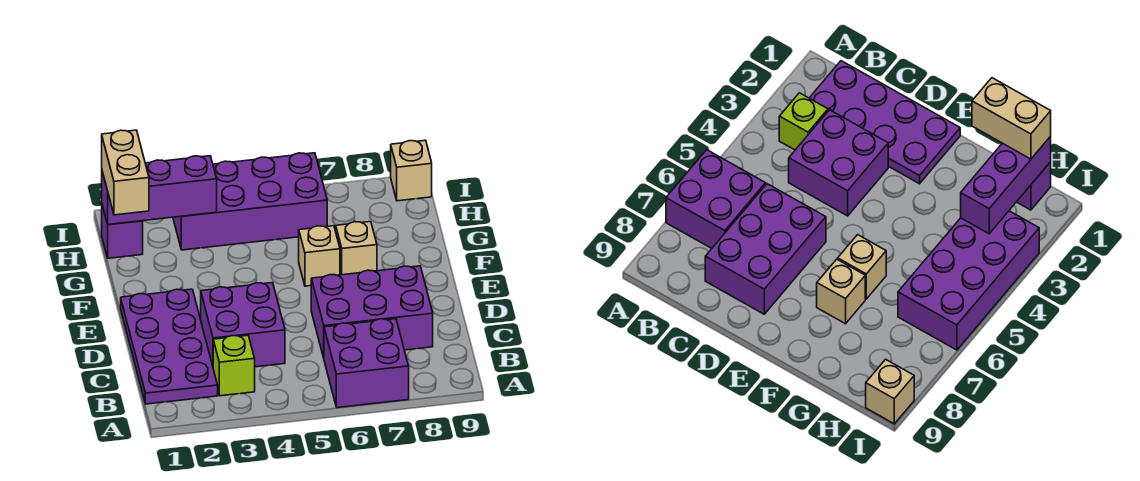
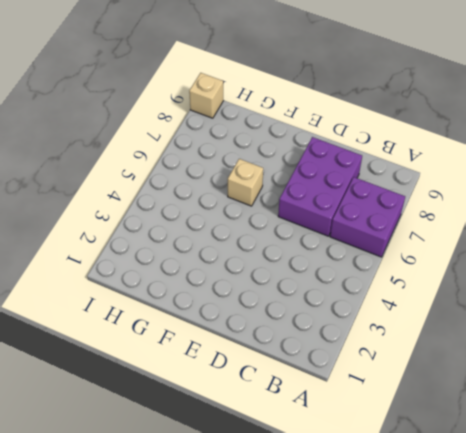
none -> purple plate B1:E2 level 1
none -> lime brick B3 level 1
none -> purple brick C3:D4 level 1

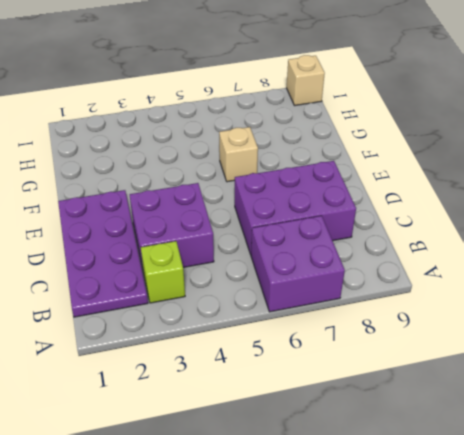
none -> tan brick F7 level 1
none -> purple brick H1 level 1
none -> purple brick H3:I6 level 1

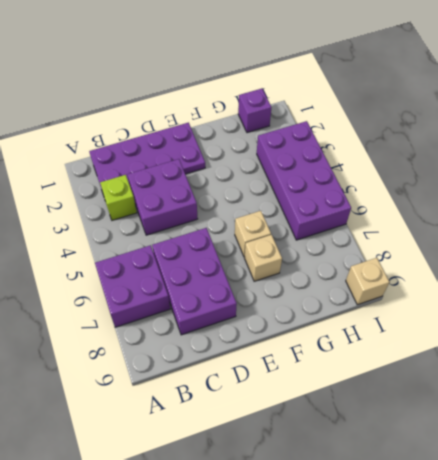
none -> purple brick H1:H3 level 2
none -> tan brick G1:H1 level 3

